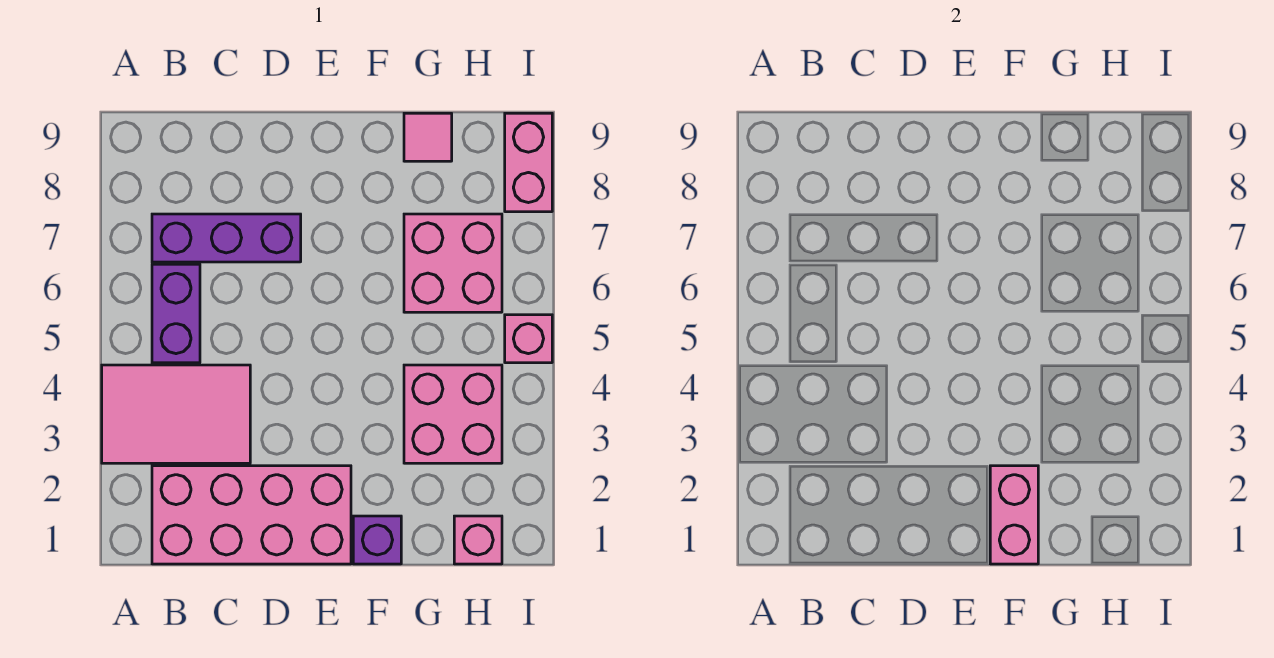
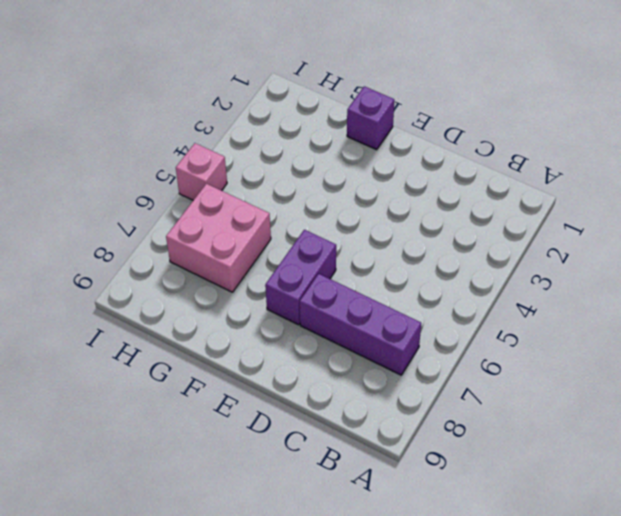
purple brick E6:E7 level 1 -> purple brick B5:B6 level 1
none -> pink tile A3:C4 level 1
none -> pink brick B1:E2 level 1
none -> pink brick G3:H4 level 1

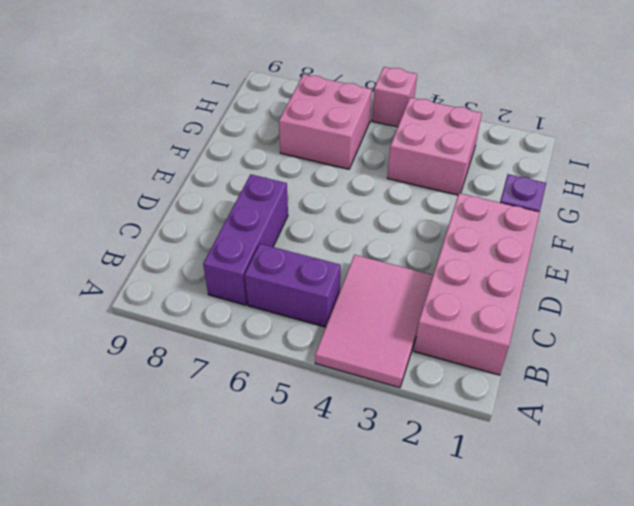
none -> pink tile G9 level 1
none -> pink brick H1 level 1
none -> pink brick I8:I9 level 1

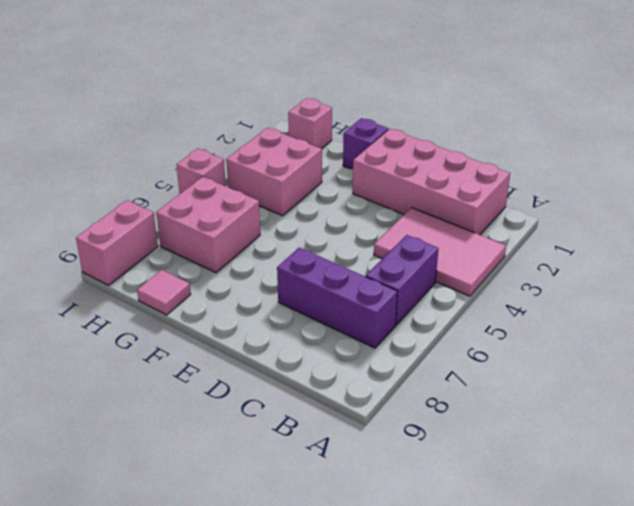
none -> pink brick F1:F2 level 2

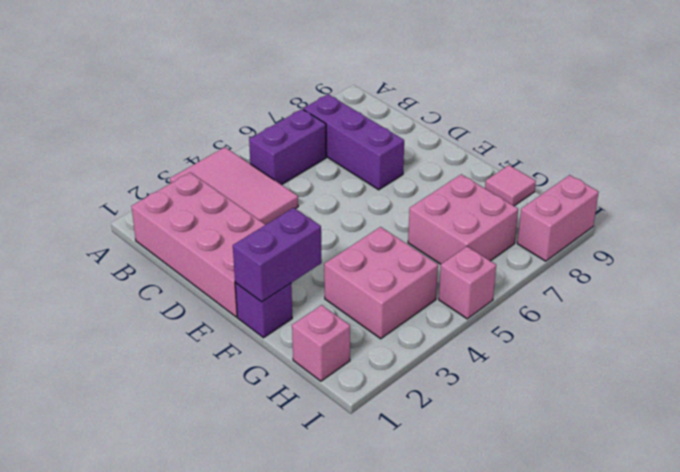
purple brick F1:F2 level 2 -> pink brick F1:F2 level 2

